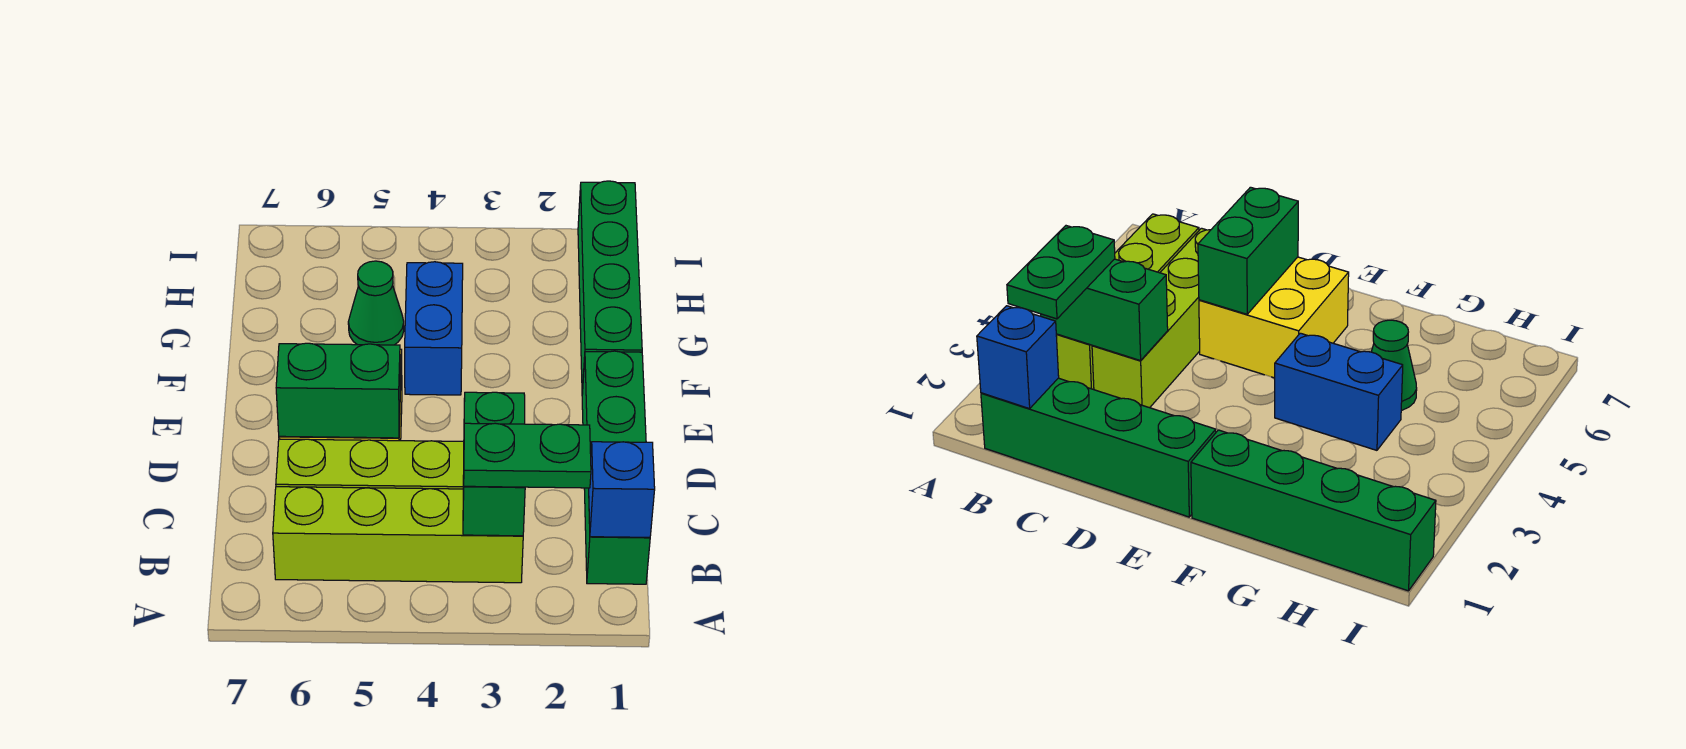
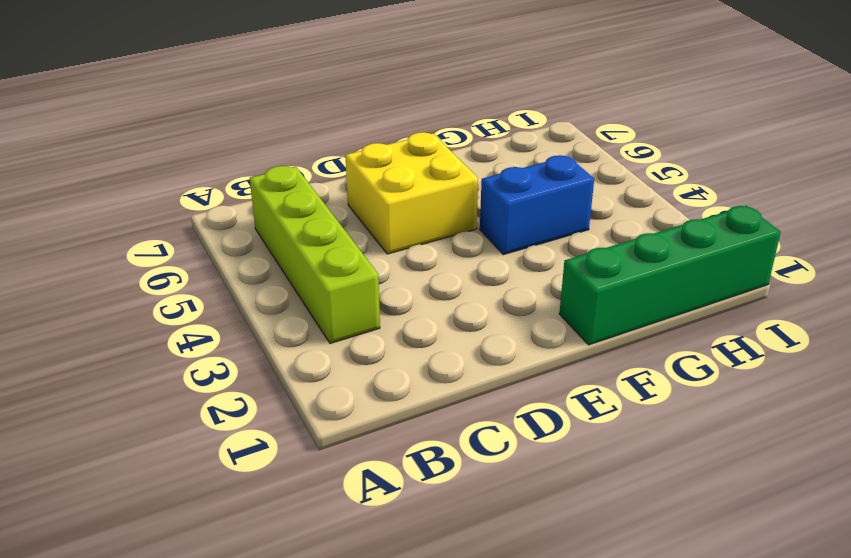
none -> green brick B1:E1 level 1
none -> lime brick C3:C6 level 1

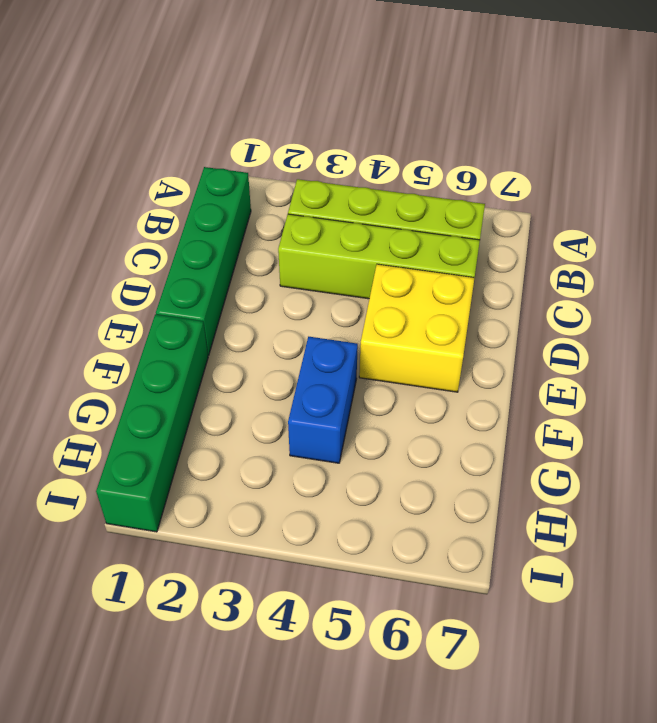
none -> green cone G5 level 1
none -> blue brick B1 level 2

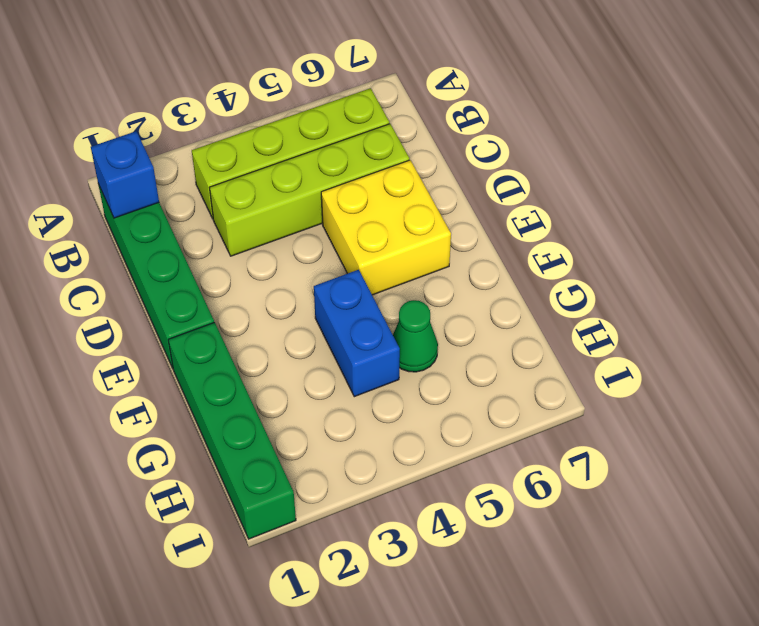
none -> green brick B3:C3 level 2
none -> green brick D5:D6 level 2

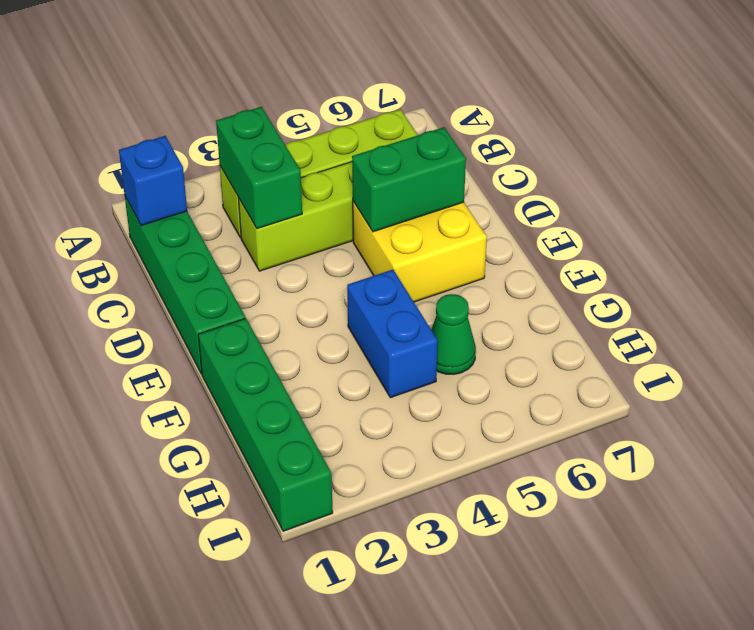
none -> green plate B2:B3 level 3

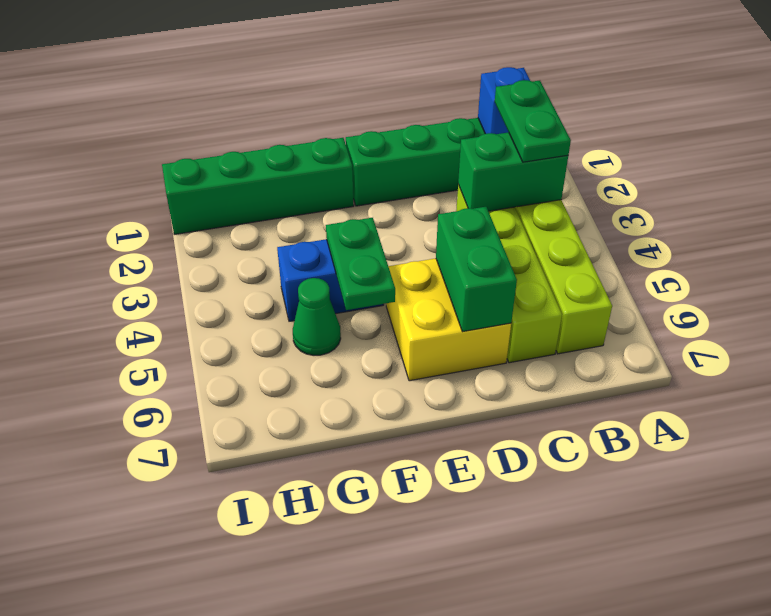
green plate F4:F5 level 2 -> none

